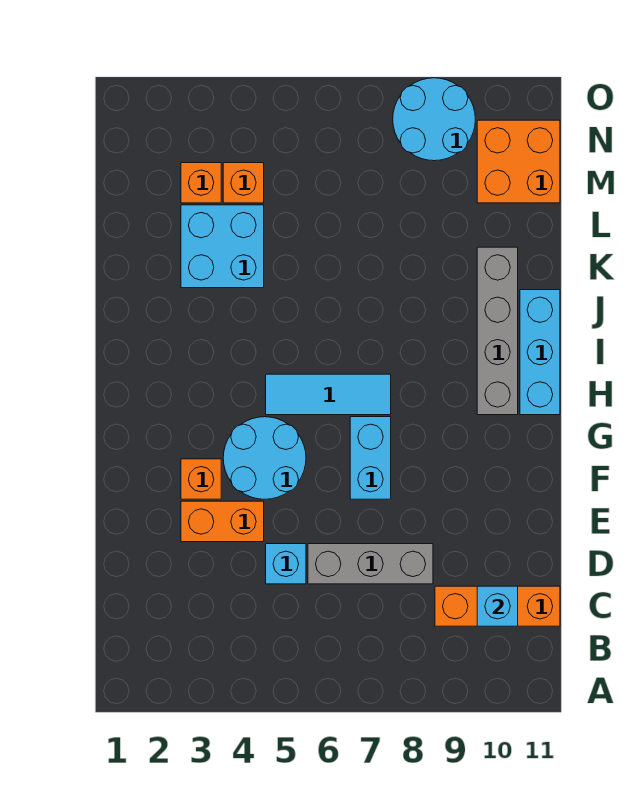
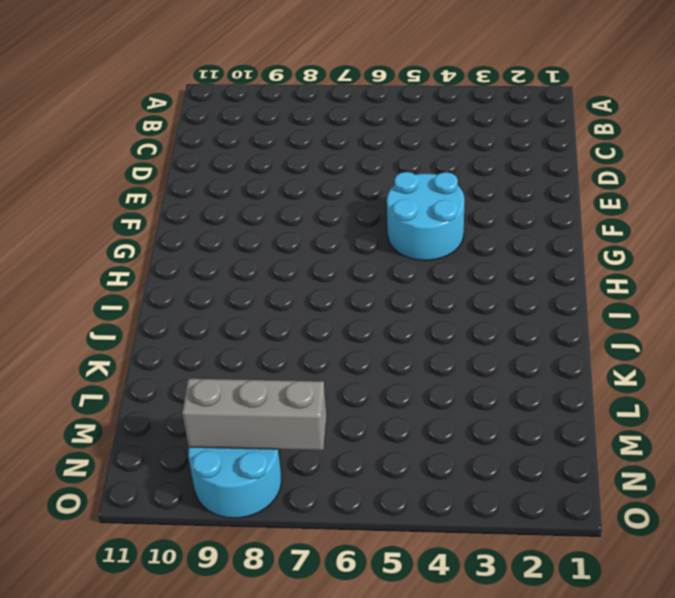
grey brick N7:N9 level 2 -> grey brick D6:D8 level 1
none -> orange brick C9:C11 level 1
none -> cyan brick D5 level 1
none -> orange brick E3:E4 level 1

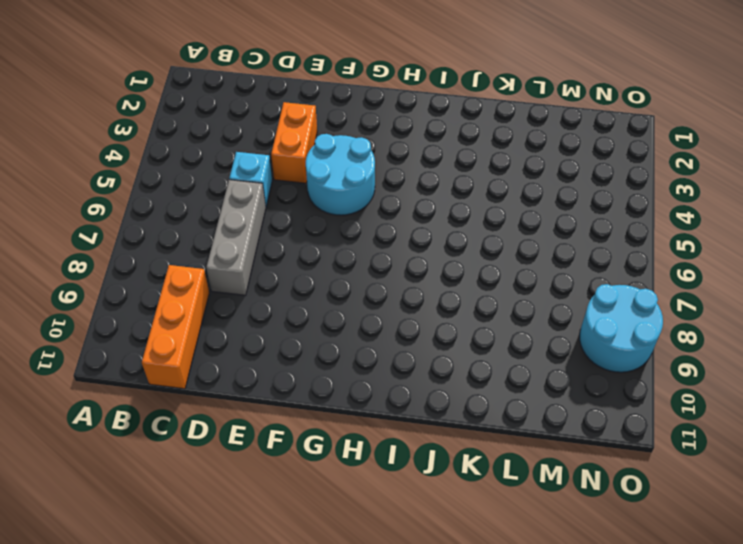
none -> orange brick F3 level 1
none -> cyan brick F7:G7 level 1
none -> cyan tile H5:H7 level 1

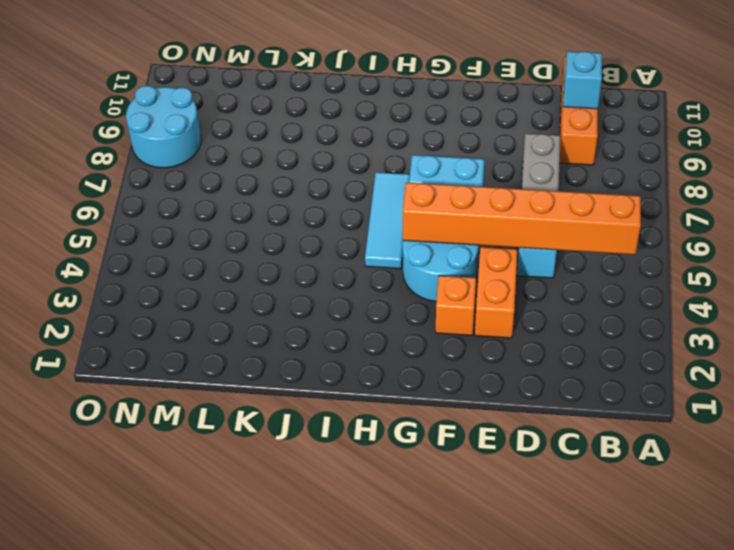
orange brick B5:G5 level 2 -> none
none -> grey brick H10:K10 level 1
none -> cyan brick H11:J11 level 1
none -> cyan brick K3:L4 level 1

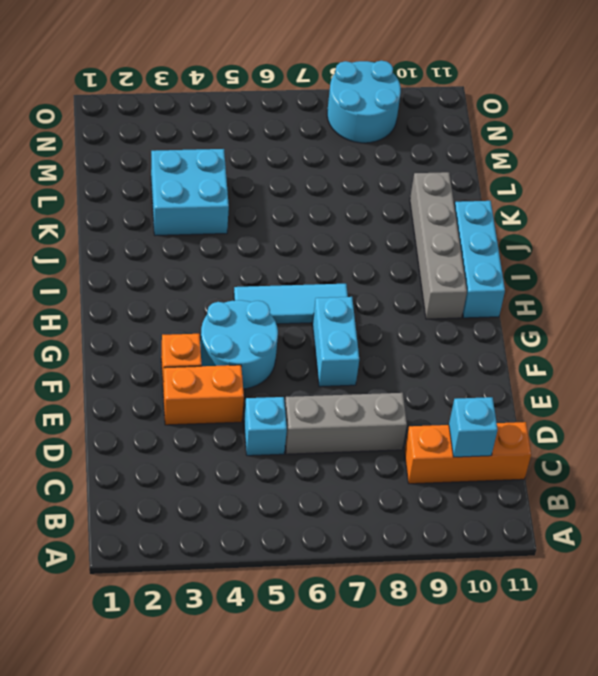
none -> orange brick M3 level 1
none -> orange brick M4 level 1
none -> orange brick M10:N11 level 1

